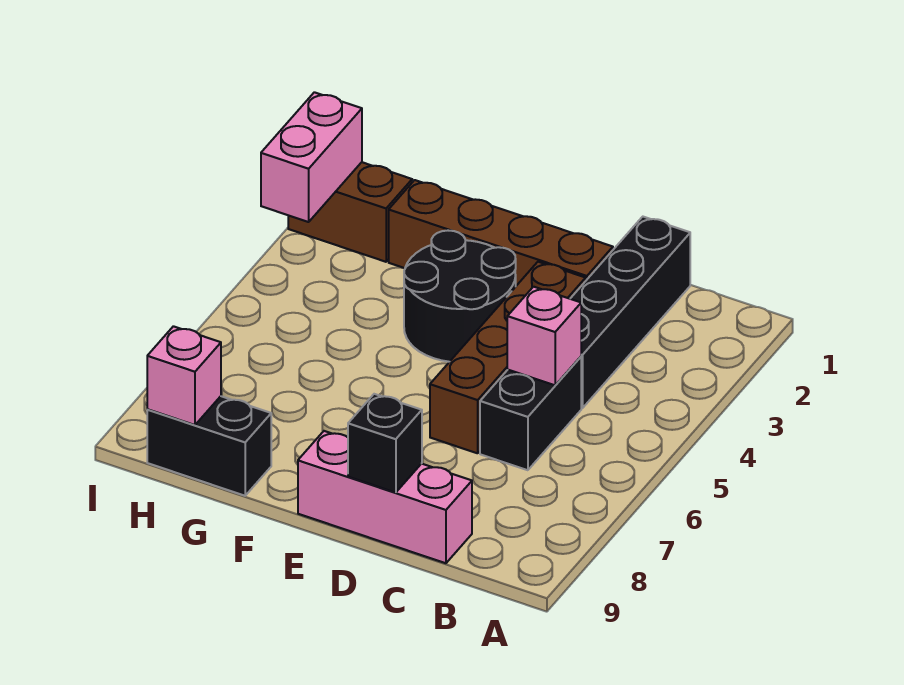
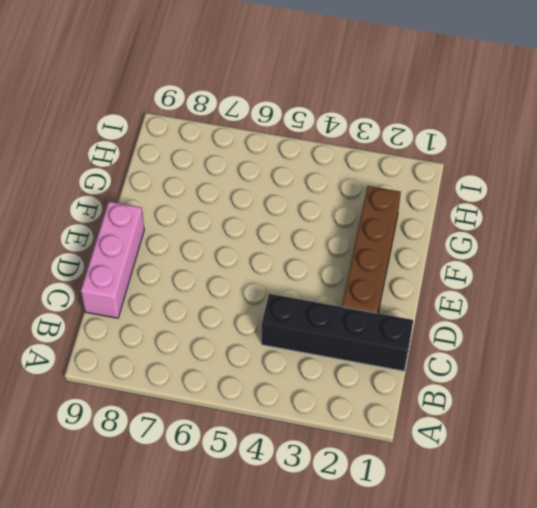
none -> black brick C5:C6 level 1
none -> brown brick D3:D6 level 1
none -> black round brick E3:F4 level 1

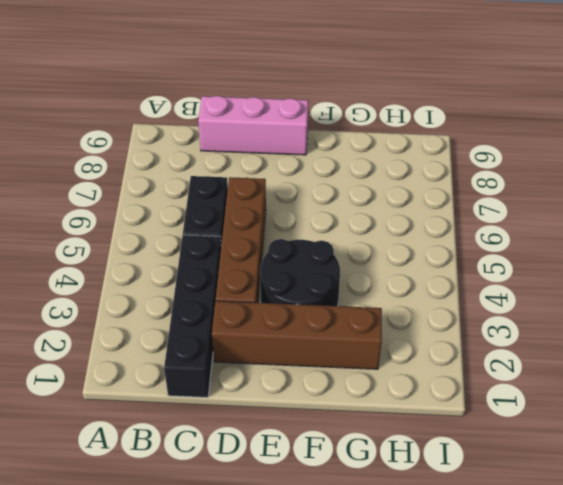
none -> black brick G9:H9 level 1
none -> brown brick H2:I2 level 1
none -> pink brick C5 level 2

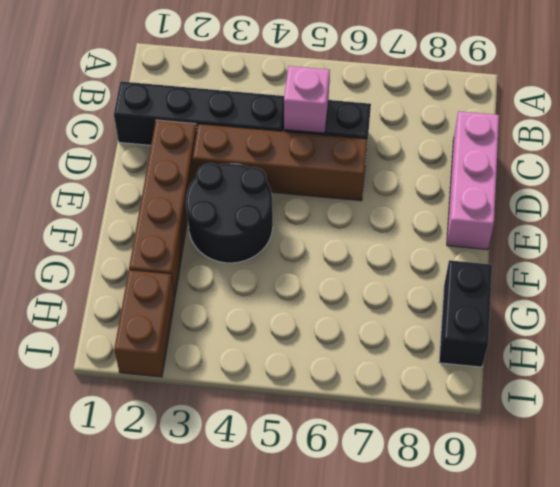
none -> black brick D9 level 2
none -> pink brick H9 level 2
none -> pink brick I2:I3 level 2

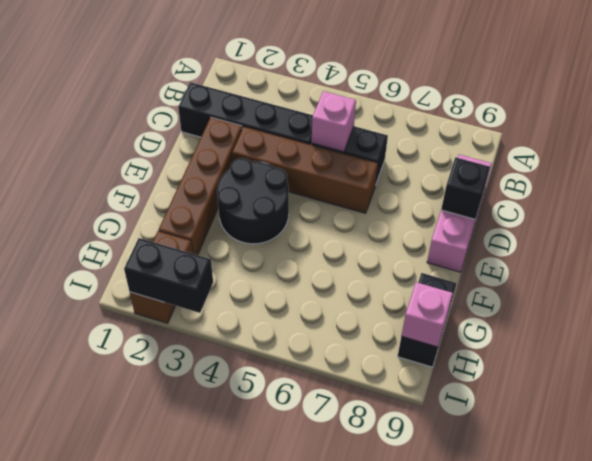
black brick I2:I3 level 2 -> pink brick I2:I3 level 2

